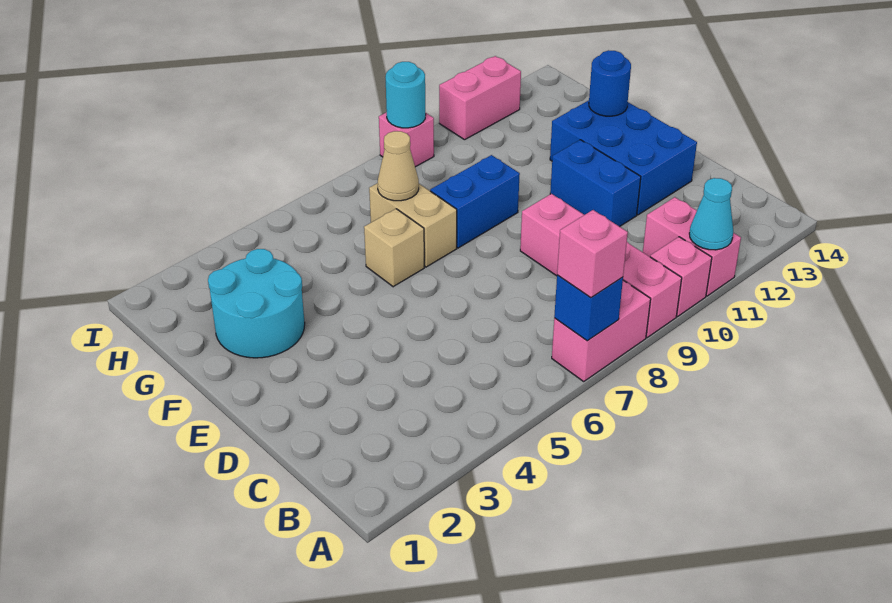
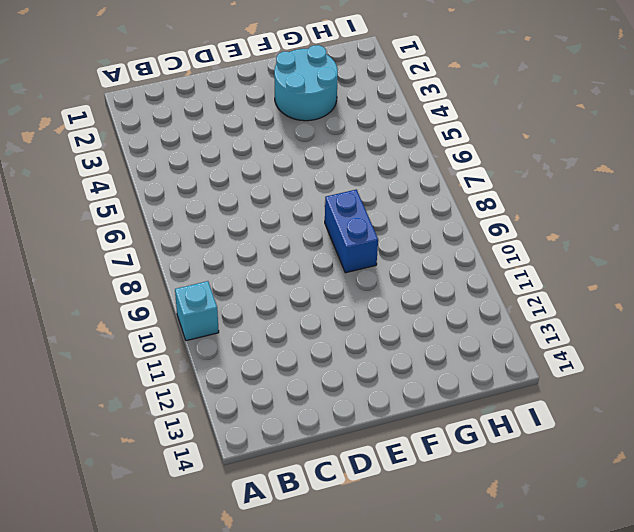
cyan brick A10 level 1 -> pink brick A10 level 1
none -> pink brick A7:A8 level 1
none -> pink brick A9:D9 level 1
none -> pink brick A11:B11 level 1

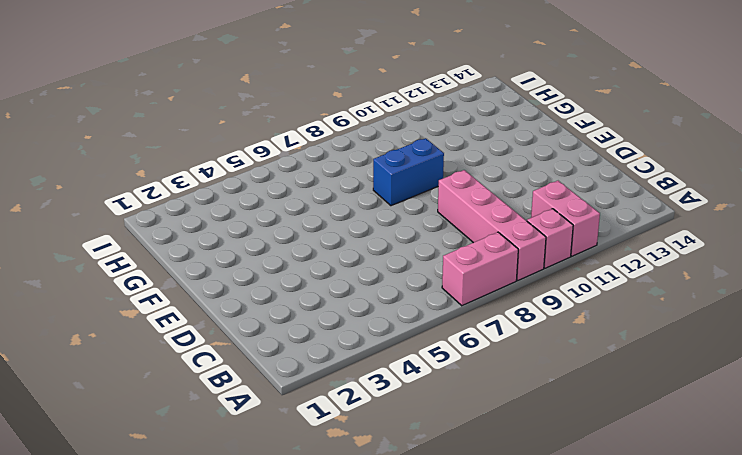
none -> blue brick D11:E11 level 1
none -> blue brick D12:F13 level 1
none -> cyan round brick F2:G3 level 1

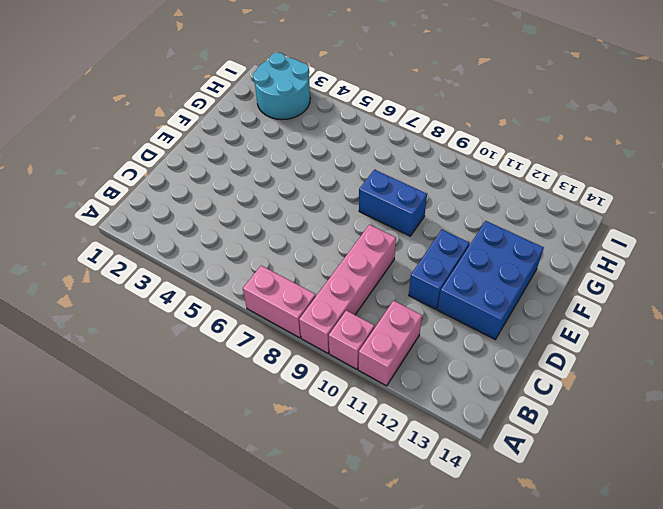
cyan round brick H2:I3 level 1 -> cyan round brick F2:G3 level 1
none -> tan brick F6 level 1
none -> tan brick F7:G7 level 1
none -> pink brick I9 level 1

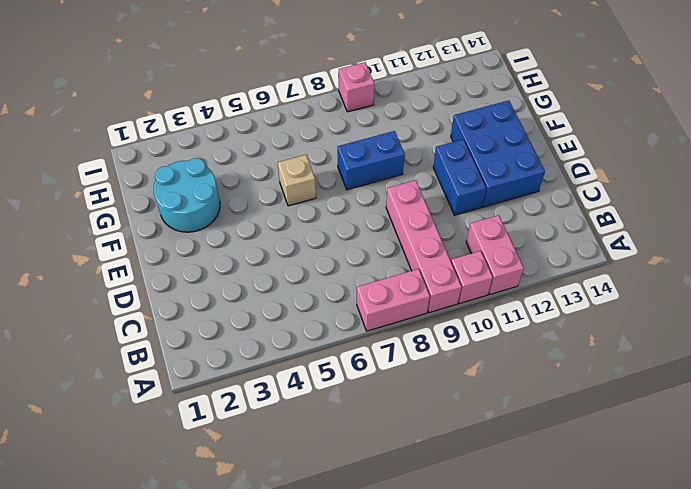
none -> tan brick F7:G7 level 1
none -> pink brick I11:I12 level 1
none -> blue brick A7 level 2

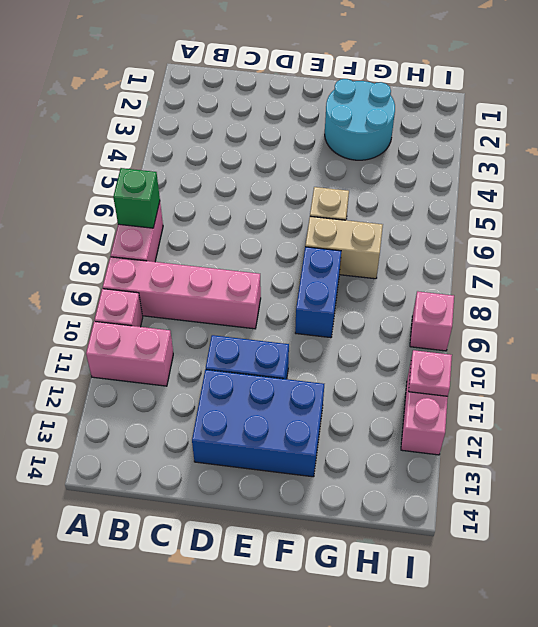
green brick A7 level 2 -> blue brick A7 level 2
pink plate I11 level 2 -> none
none -> cyan cone A11 level 2
none -> blue round brick F13 level 2
none -> tan cone G7 level 2

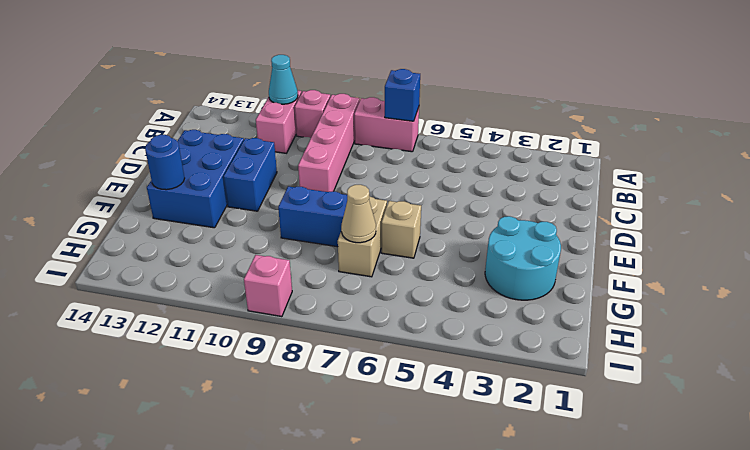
none -> pink brick I11:I12 level 1
none -> cyan round brick I9 level 2
none -> pink brick A7 level 3

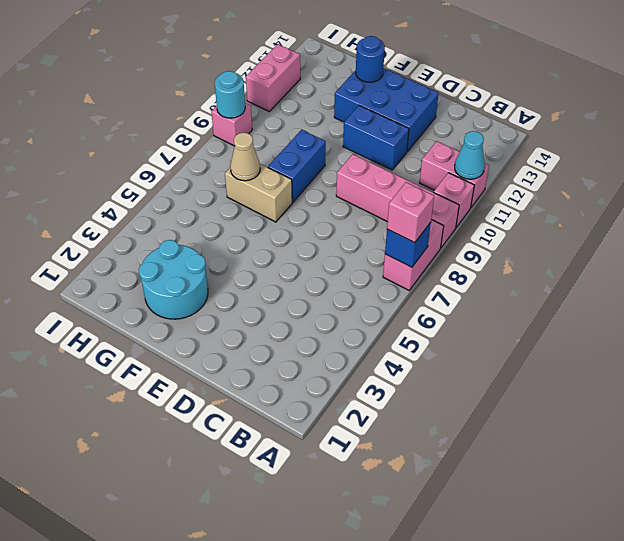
none -> tan brick F6 level 1

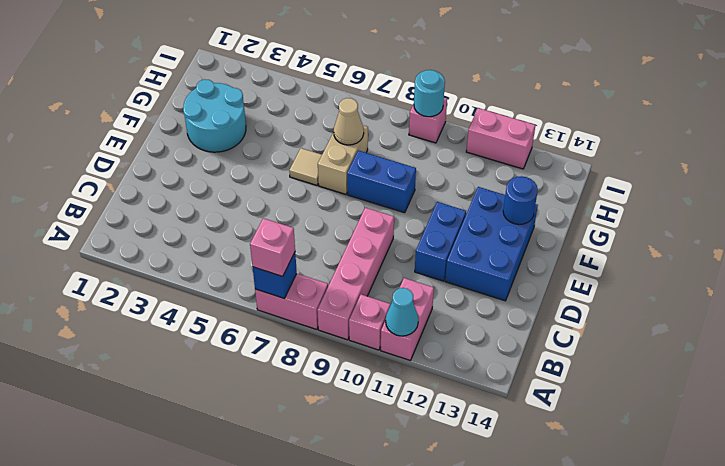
tan tile F6 level 1 -> tan brick F6 level 1

